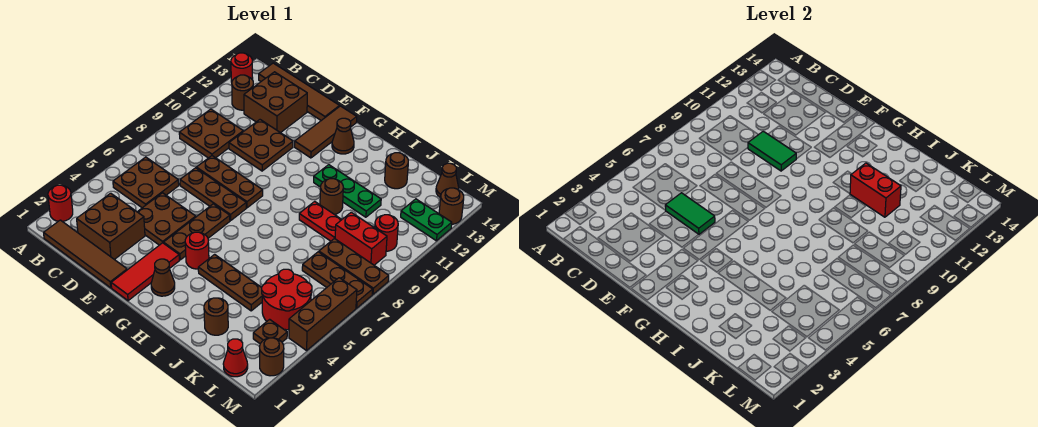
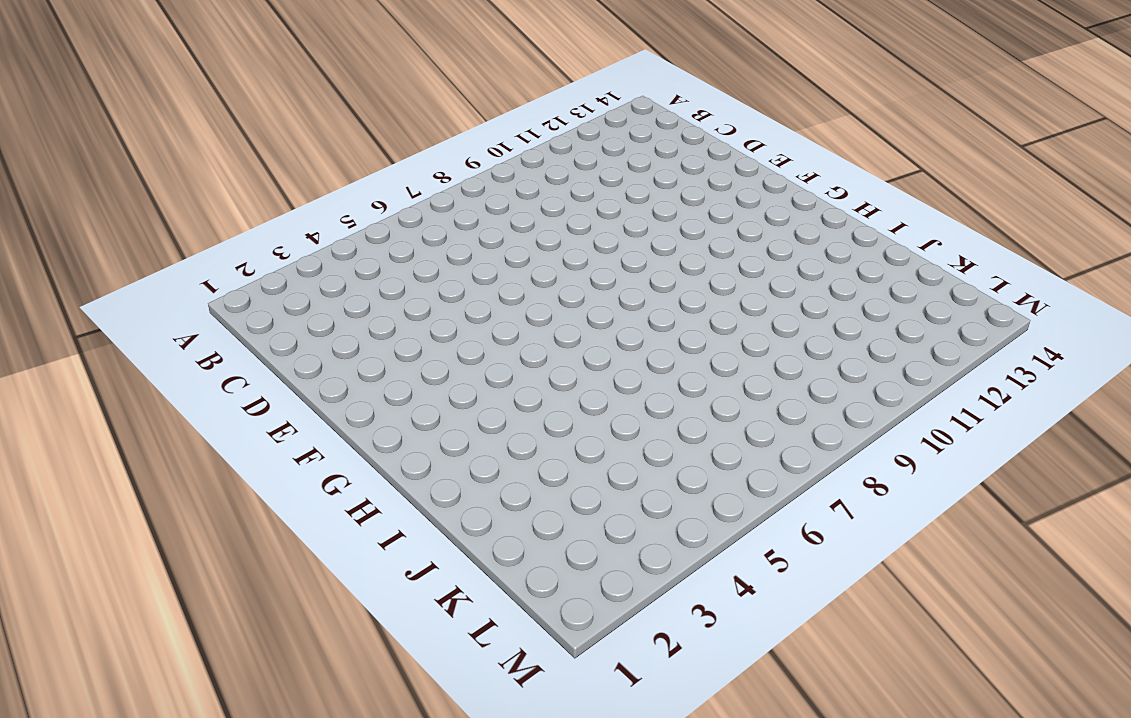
none -> red round brick A2 level 1
none -> red round brick A13 level 1
none -> brown tile B1:E1 level 1
none -> brown plate B5:C6 level 1

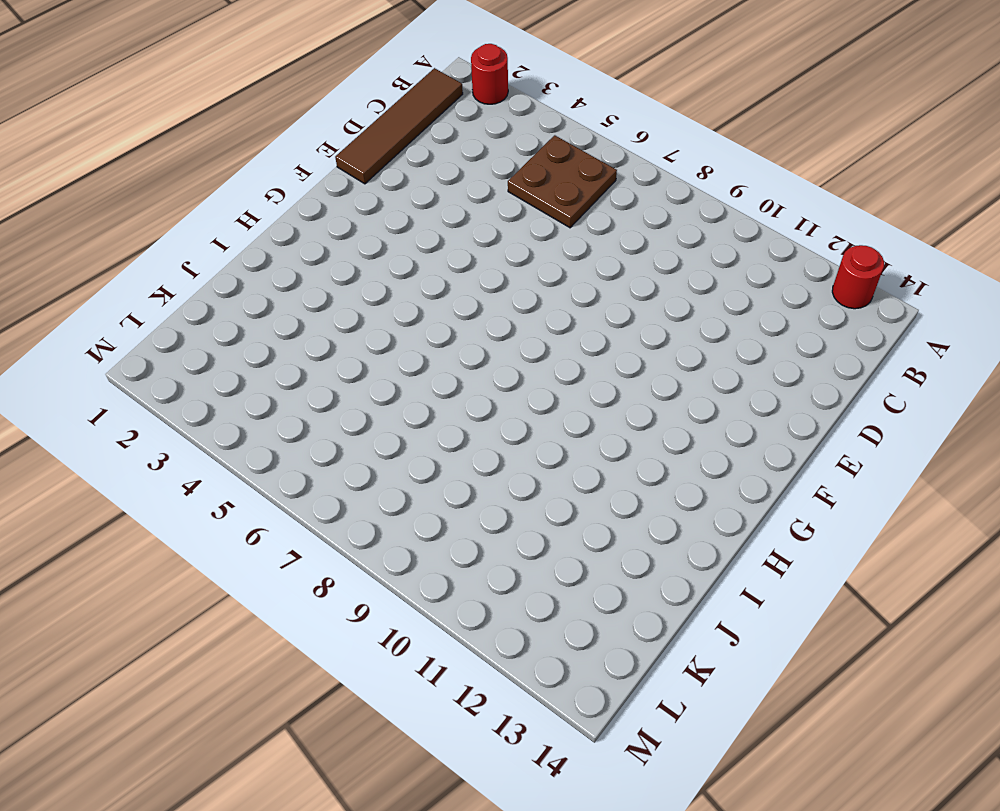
none -> brown plate B9:C10 level 1
none -> brown round brick B12 level 1
none -> brown tile B14:E14 level 1
none -> brown brick C2:D3 level 1

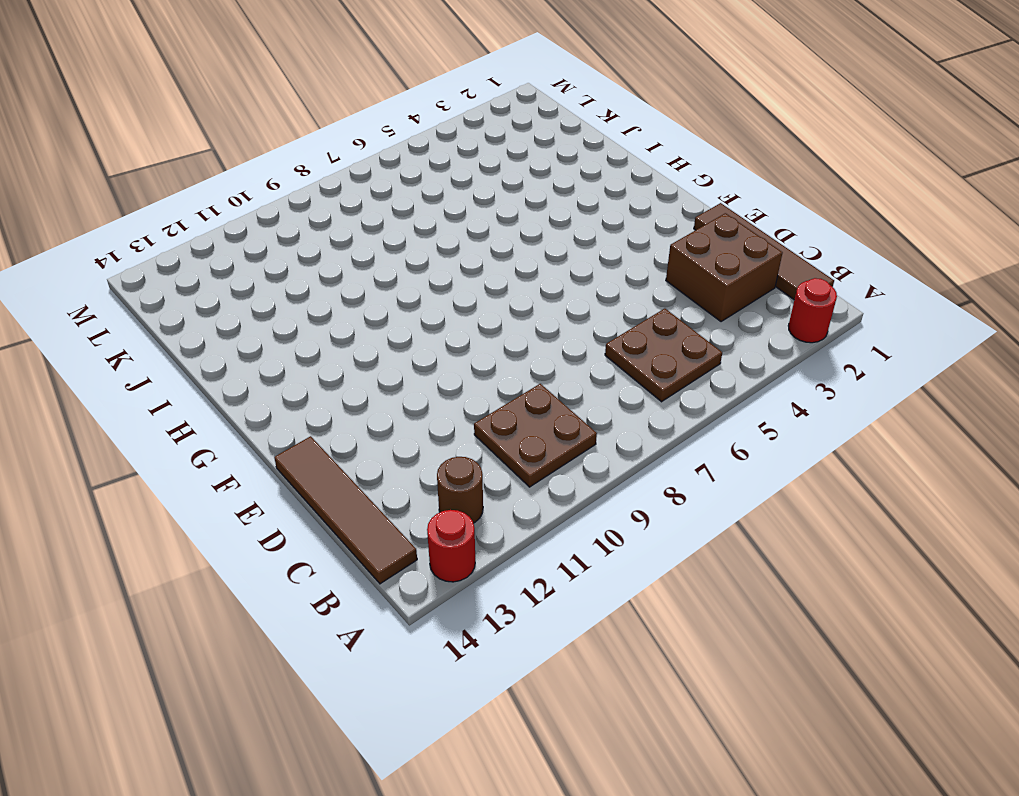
none -> brown brick C12:D13 level 1
none -> brown plate D4:E5 level 1
none -> brown plate D7:F7 level 1
none -> brown plate D8:F8 level 1

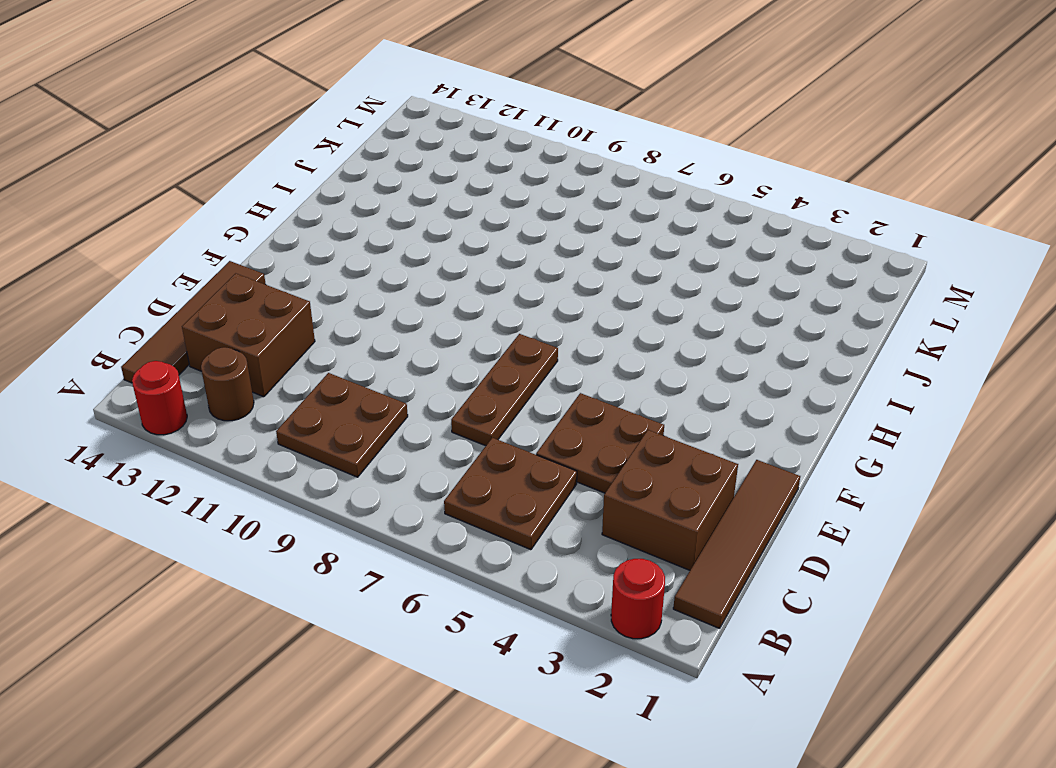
none -> brown plate D8:F8 level 1
none -> brown plate D10:E11 level 1
none -> red tile F1:F3 level 1
none -> brown plate F4:F6 level 1

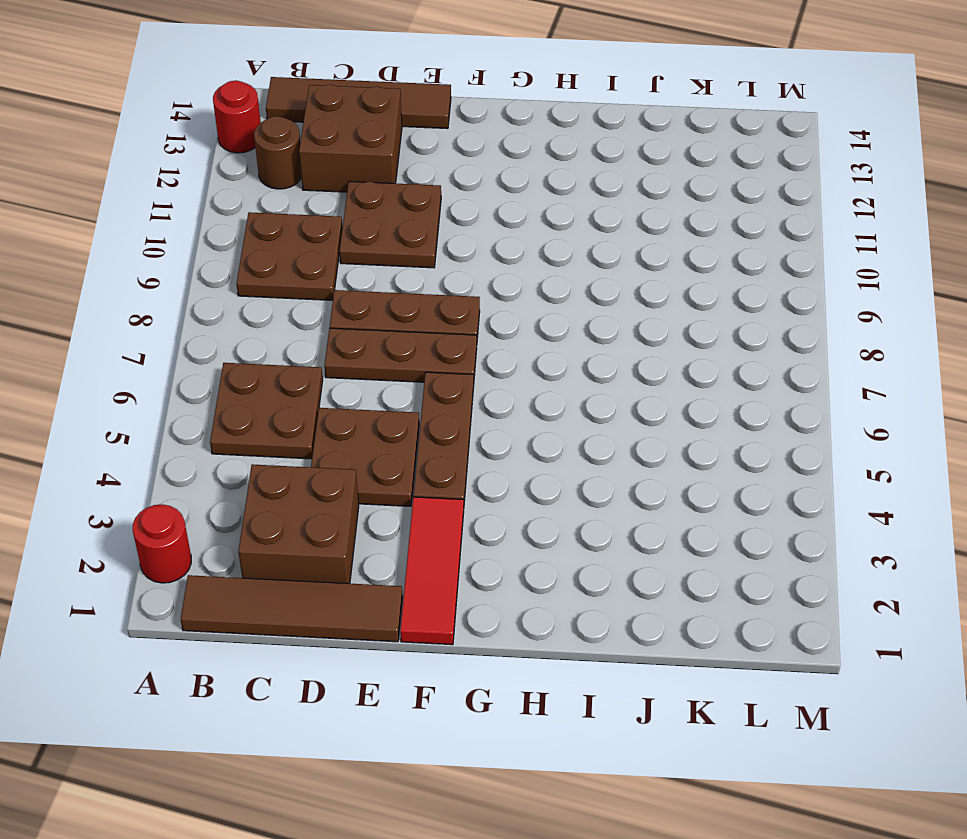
none -> brown tile F12:F14 level 1
none -> brown cone G2 level 1
none -> red round brick G4 level 1
none -> brown cone G13 level 1

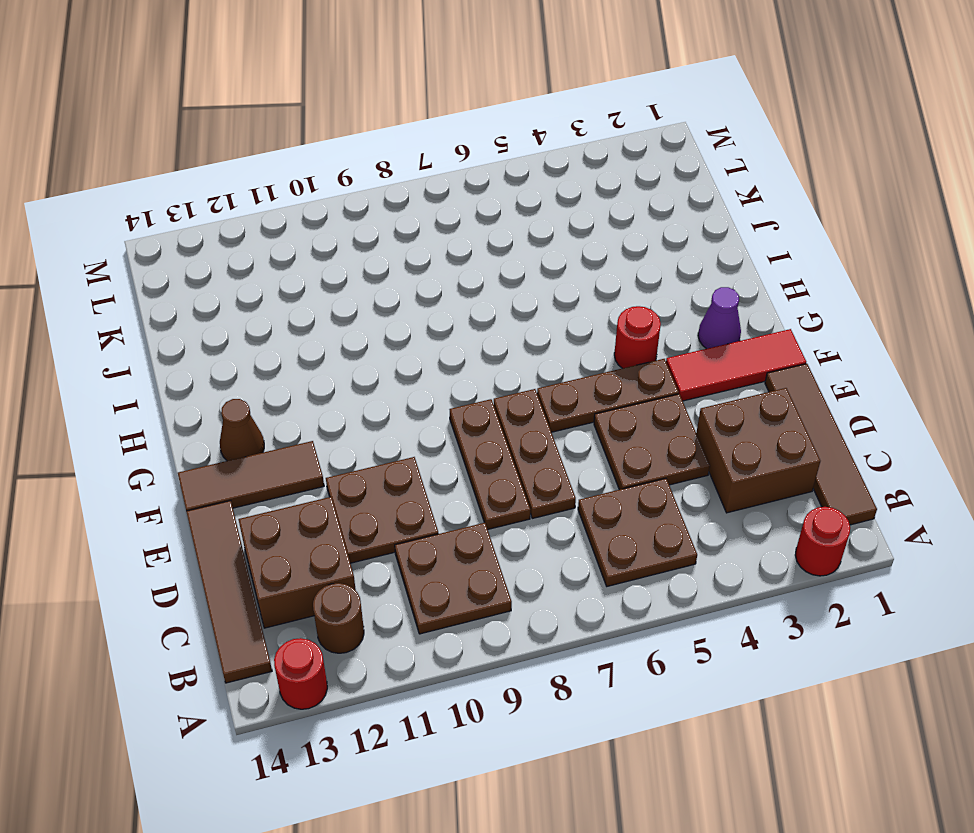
purple cone G2 level 1 -> brown cone G2 level 1
none -> brown plate H4:J4 level 1
none -> green plate H11:J11 level 1
none -> red plate I9:J9 level 1
none -> brown round brick I10 level 1

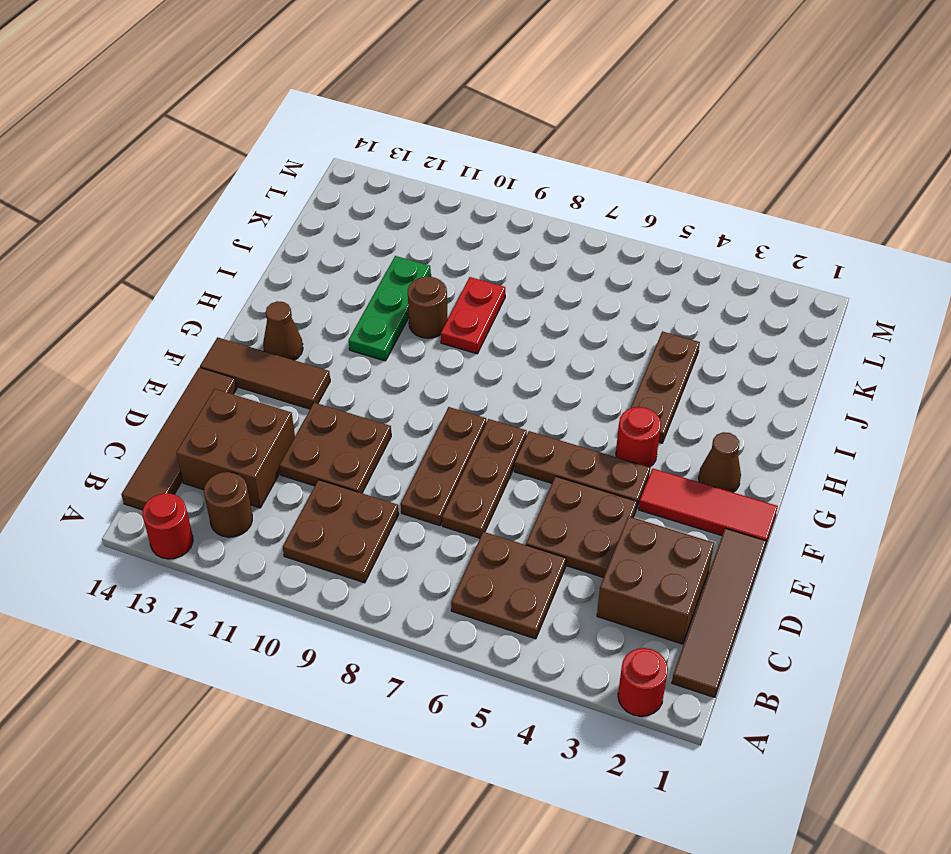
none -> brown round brick J2 level 1
none -> brown round brick J13 level 1
none -> red round brick K4:L5 level 1
none -> brown plate K7:M7 level 1

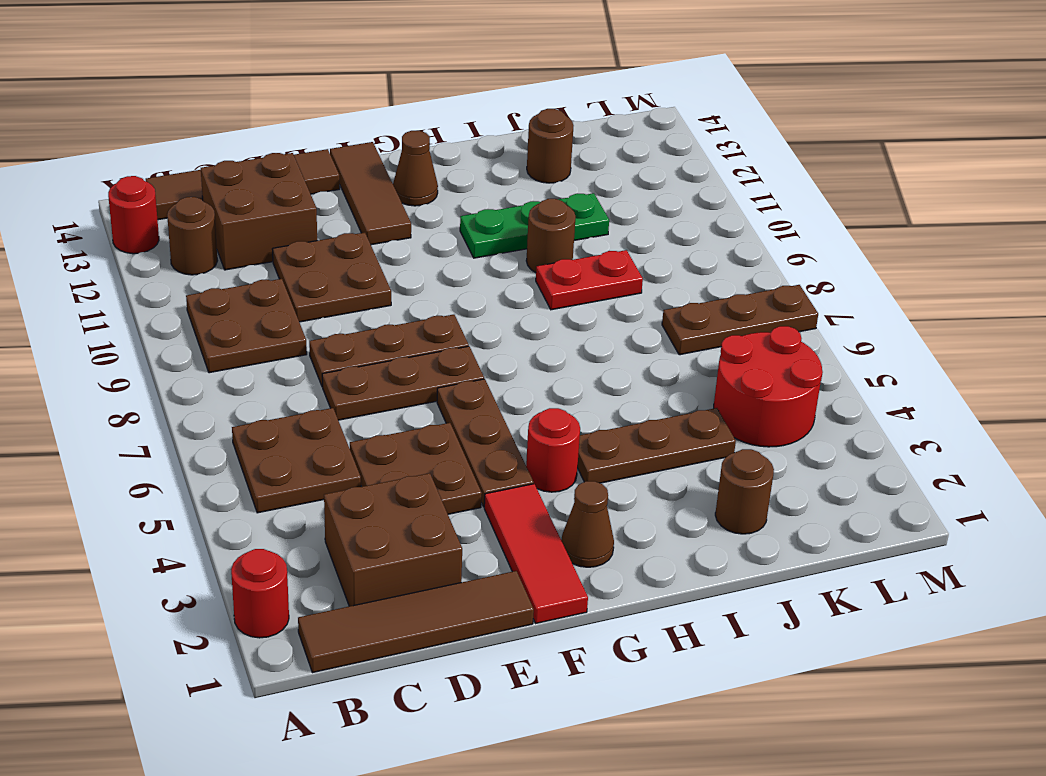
none -> brown plate K8:M8 level 1
none -> red brick K9:L9 level 1
none -> red cone L1 level 1
none -> brown plate L3 level 1

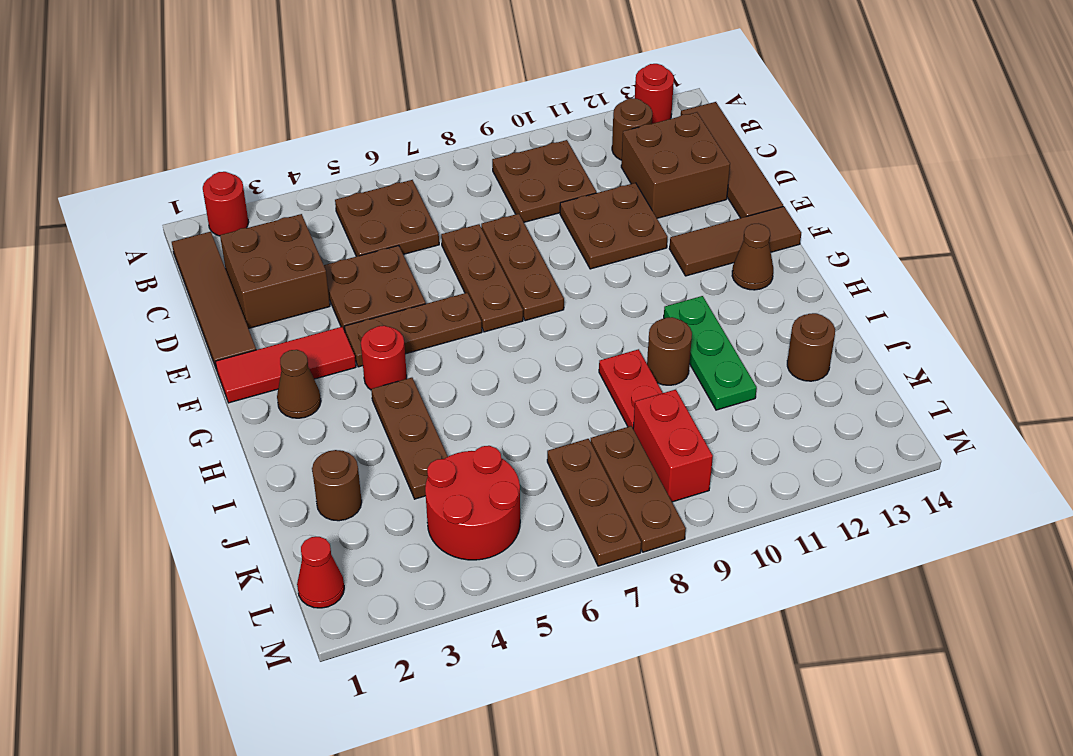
none -> brown plate L3 level 1
none -> red round brick L10 level 1
none -> green plate L12:M12 level 1
none -> brown cone L14 level 1

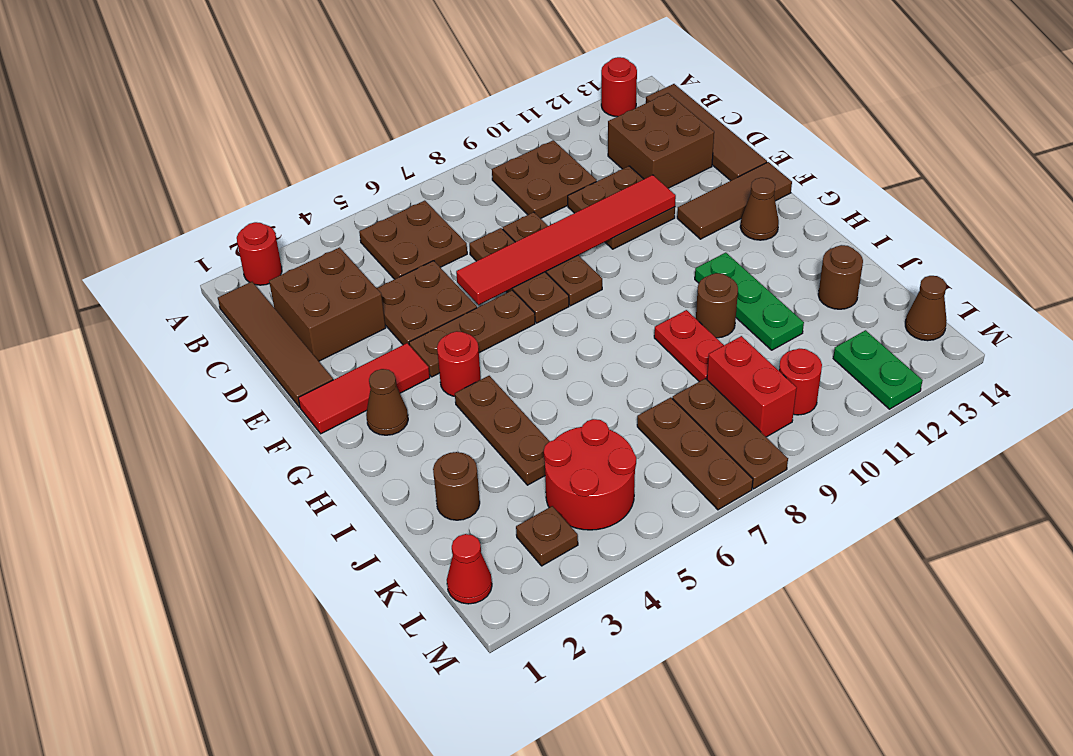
red tile E6:E11 level 2 -> green tile D10:E10 level 2
none -> brown round brick B12 level 1
none -> brown round brick M2 level 1
none -> brown brick M4:M6 level 1
none -> brown round brick M13 level 1

